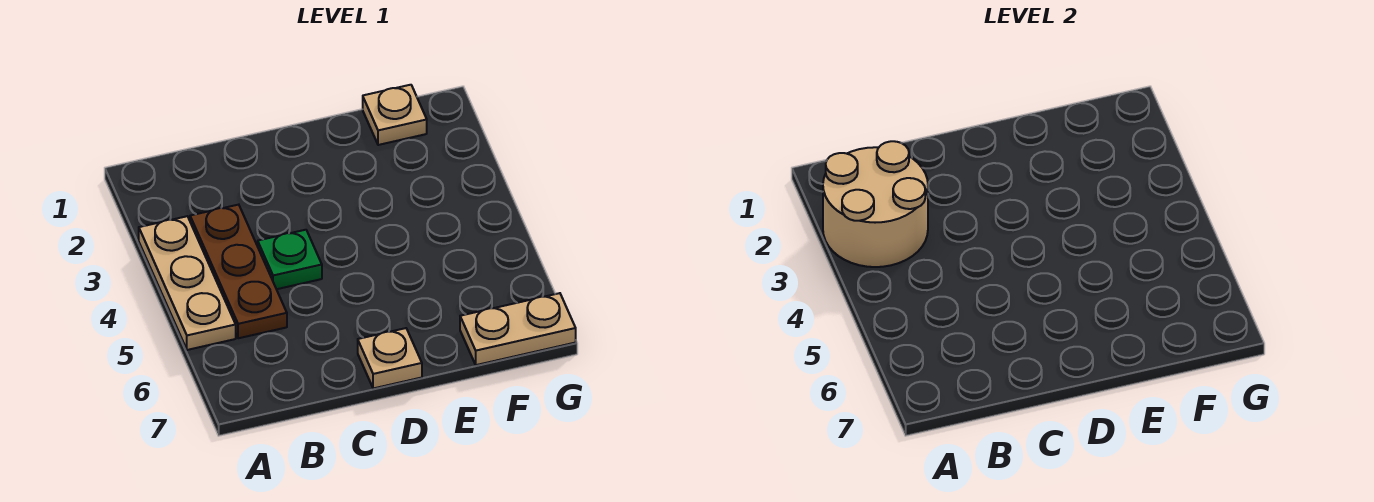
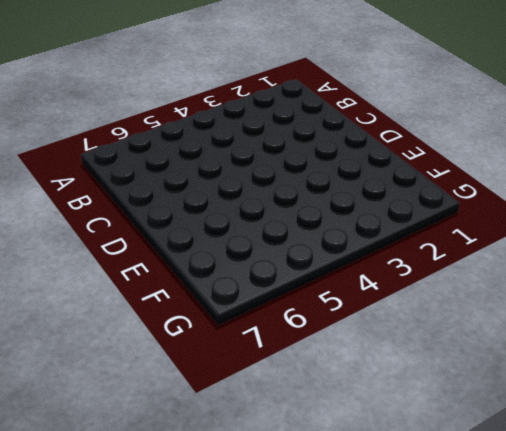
none -> tan plate A3:A5 level 1
none -> brown plate B3:B5 level 1

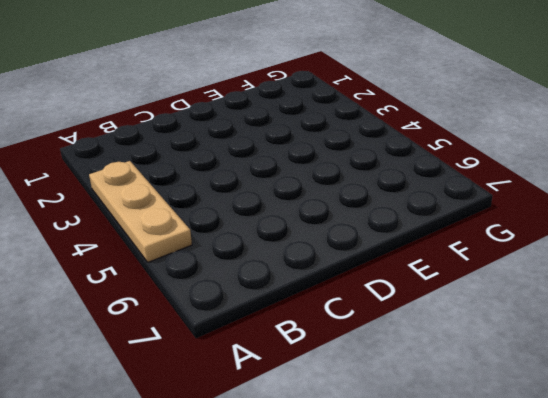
none -> brown plate B3:B5 level 1
none -> green plate C4 level 1

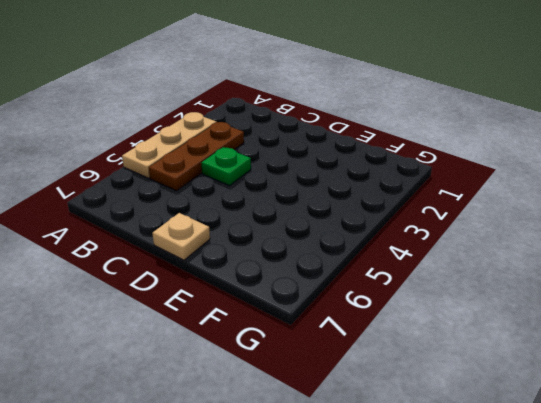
none -> tan plate F1 level 1
none -> tan plate F7:G7 level 1

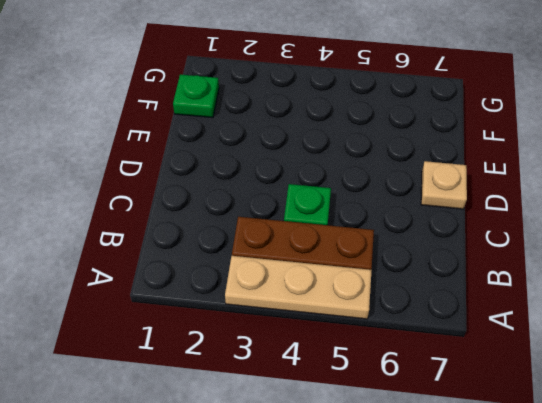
green plate F1 level 1 -> tan plate F1 level 1
none -> tan plate F7:G7 level 1
none -> tan round brick A2:B3 level 2

